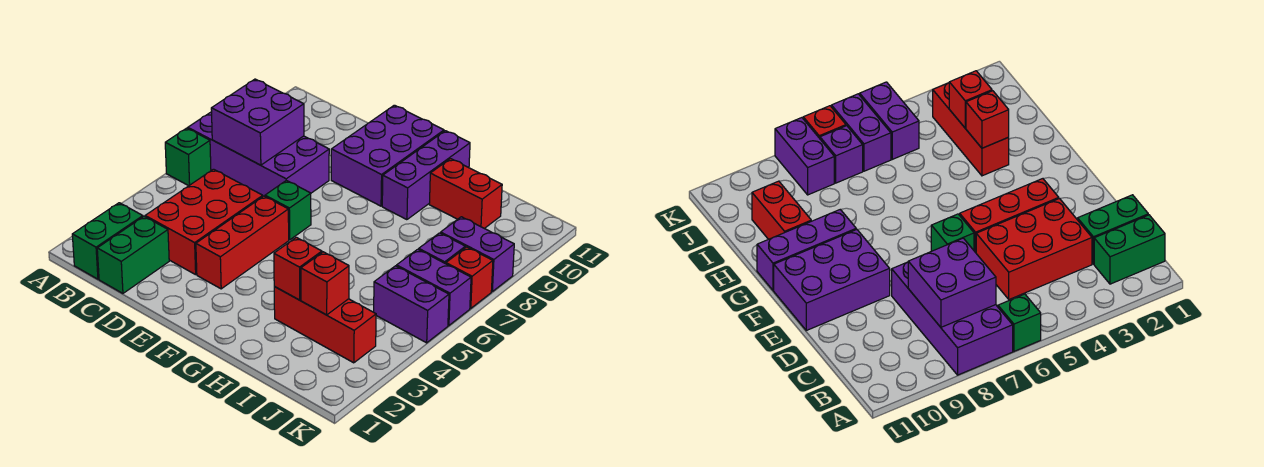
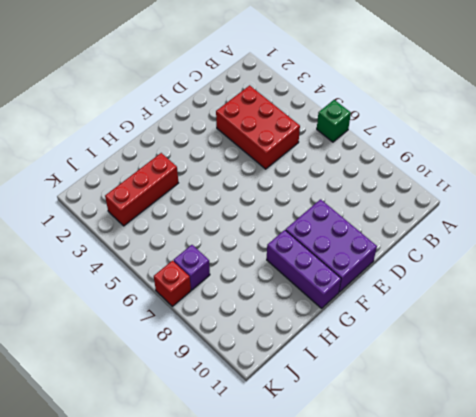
none -> purple brick A7:D8 level 1
none -> green brick B1:B2 level 1
none -> green brick C1:C2 level 1

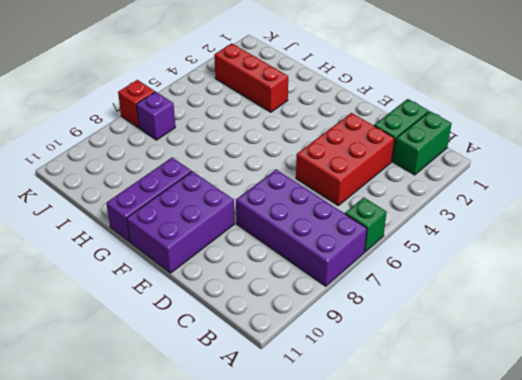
none -> red brick E3:E5 level 1
none -> green brick E6 level 1
none -> red brick H10:I10 level 1

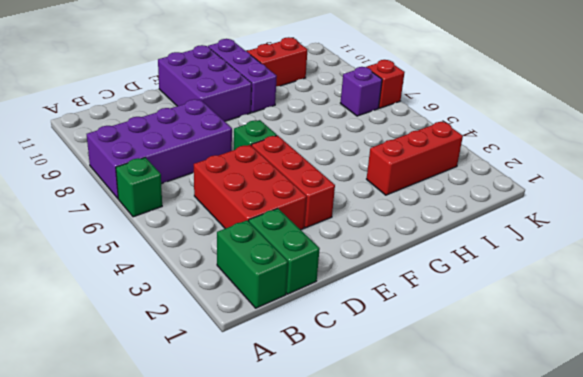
none -> purple brick J5:K5 level 1
none -> purple brick J6:K6 level 1
none -> purple brick J8:K8 level 1

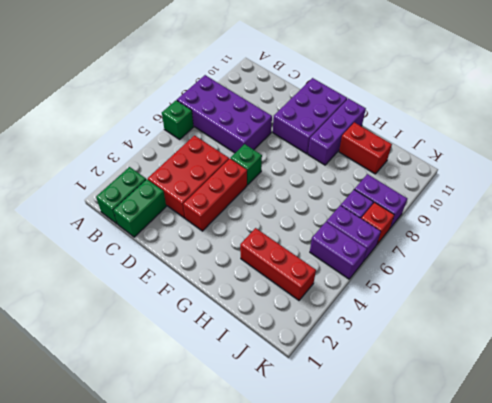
none -> purple brick B7:C8 level 2
none -> red brick H3 level 2
none -> red brick I3 level 2

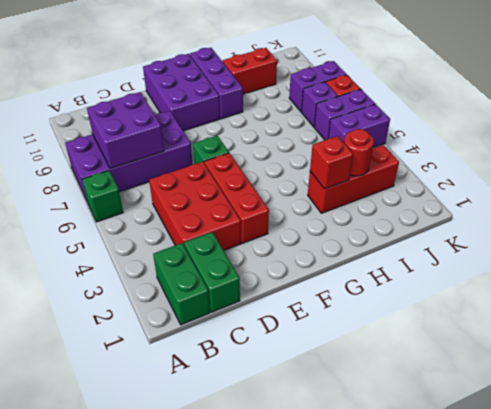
red round brick I3 level 2 -> red brick I3 level 2

